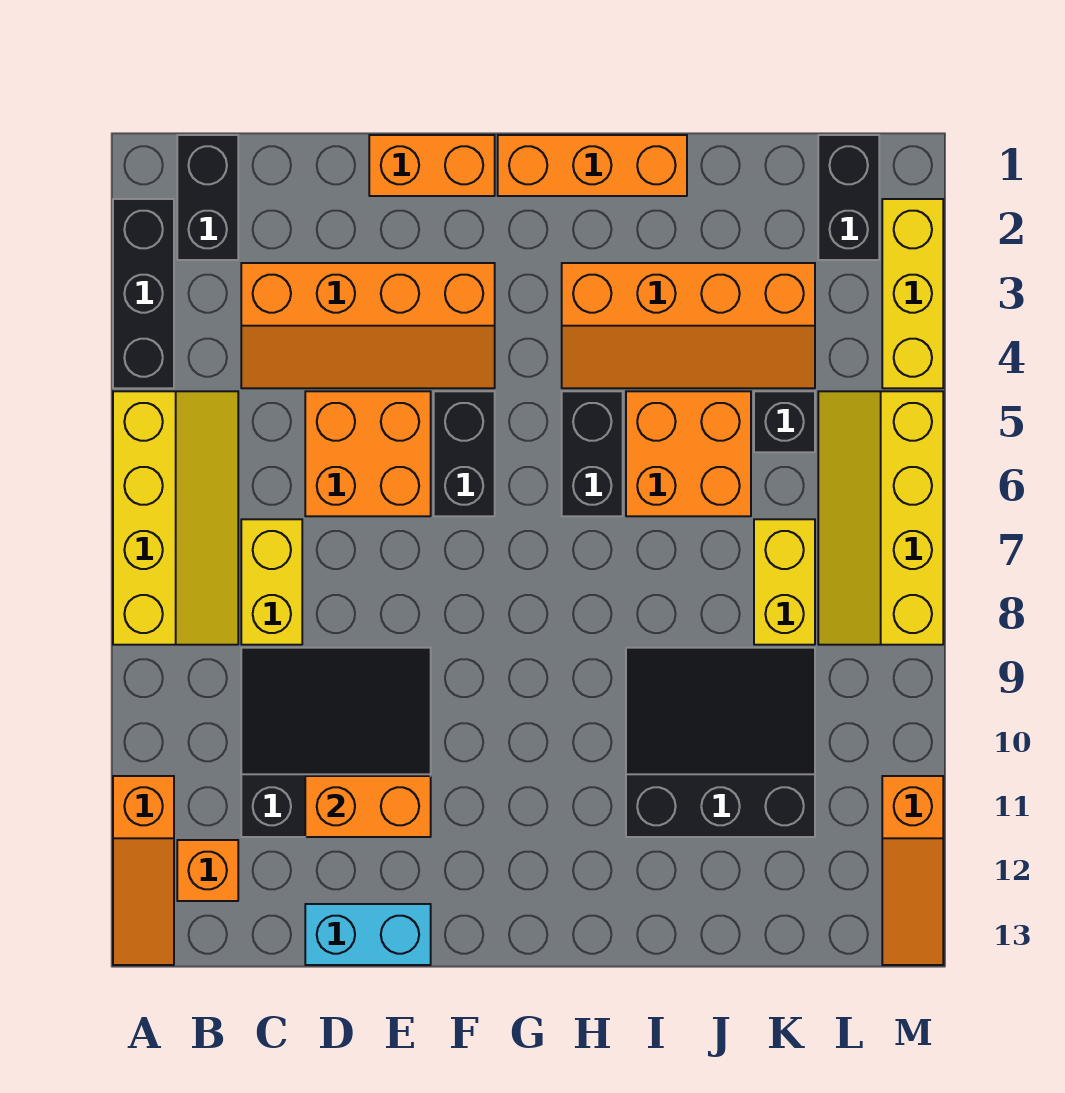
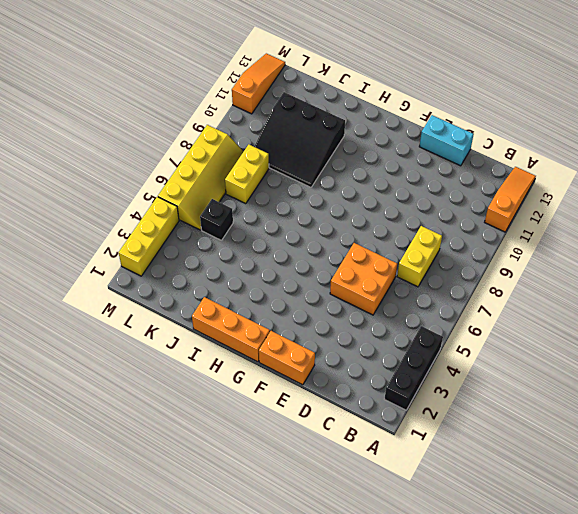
none -> yellow slope A5:B8 level 1 top A
none -> black brick B1:B2 level 1
none -> orange brick B12 level 1

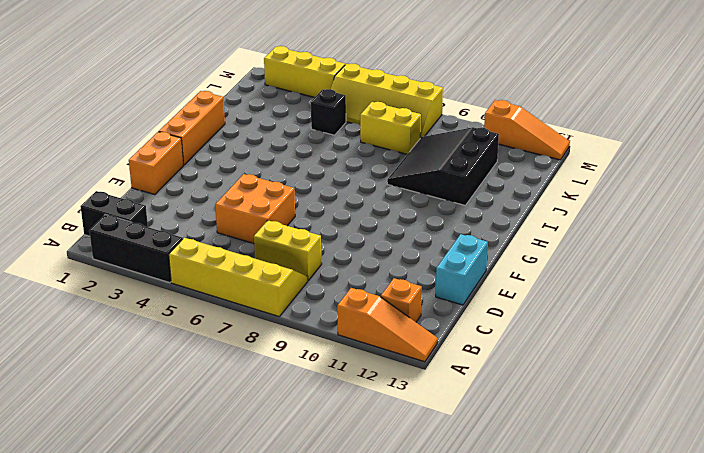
none -> orange slope C3:F4 level 1 top 3
none -> black slope C9:E11 level 1 top 11
none -> black brick F5:F6 level 1

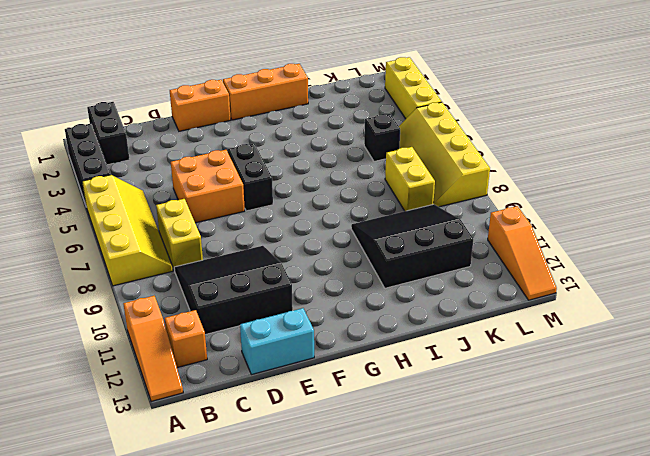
none -> orange slope C3:F4 level 1 top 3
none -> orange slope H3:K4 level 1 top 3
none -> black brick H5:H6 level 1

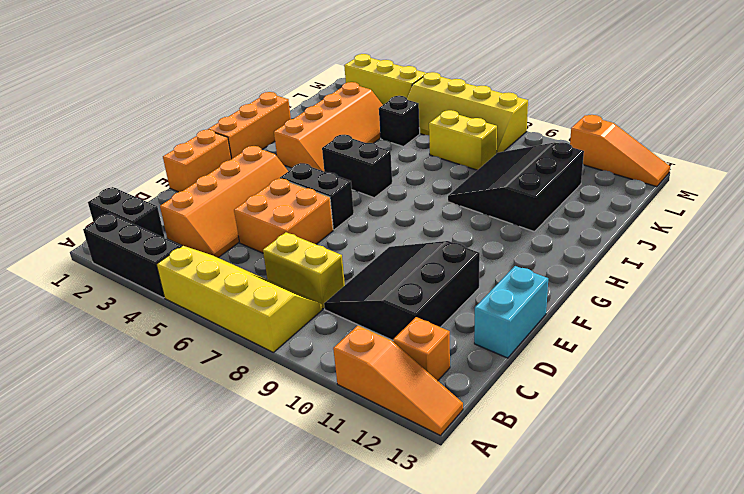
none -> orange brick I5:J6 level 1
none -> black brick L1:L2 level 1
none -> orange brick D11:E11 level 2

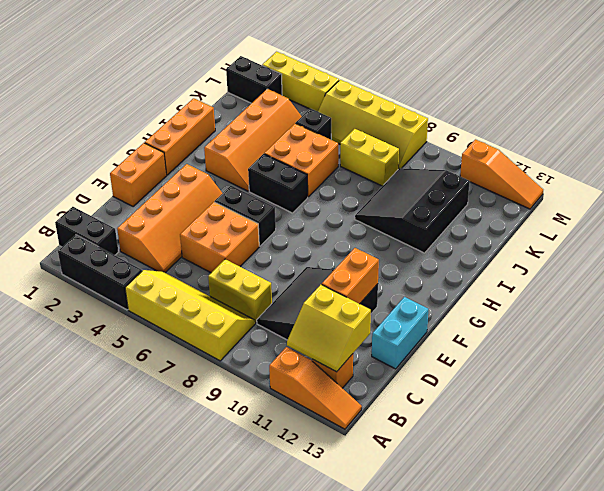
yellow slope B11:C12 level 2 top C -> none

